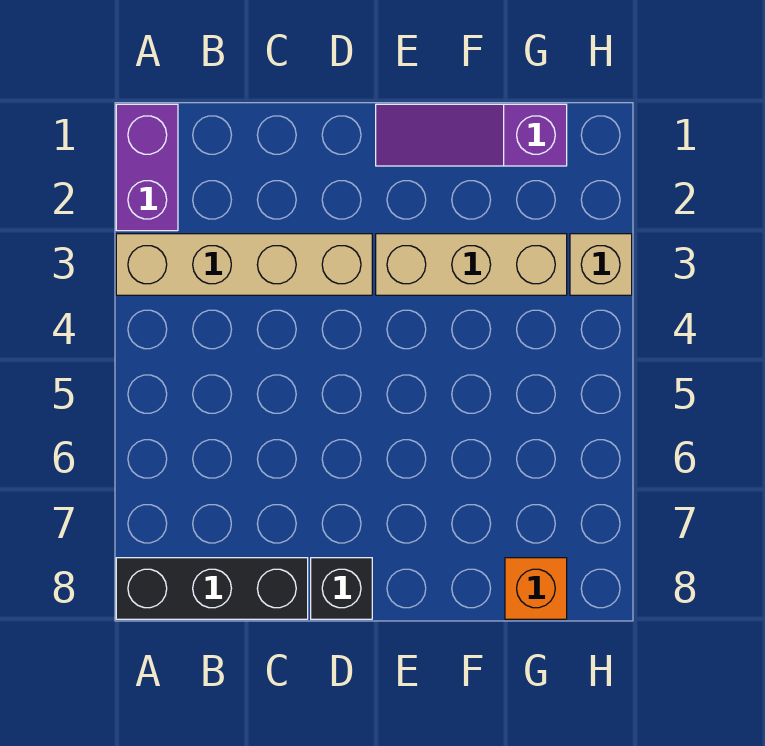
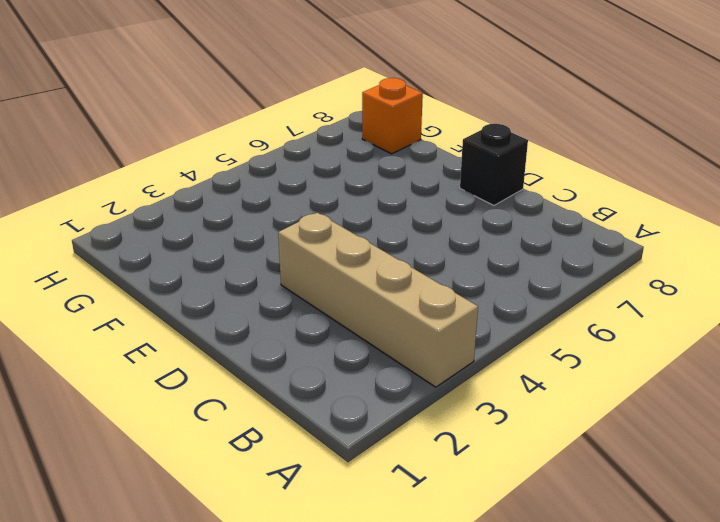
none -> purple brick A1:A2 level 1
none -> black brick A8:C8 level 1

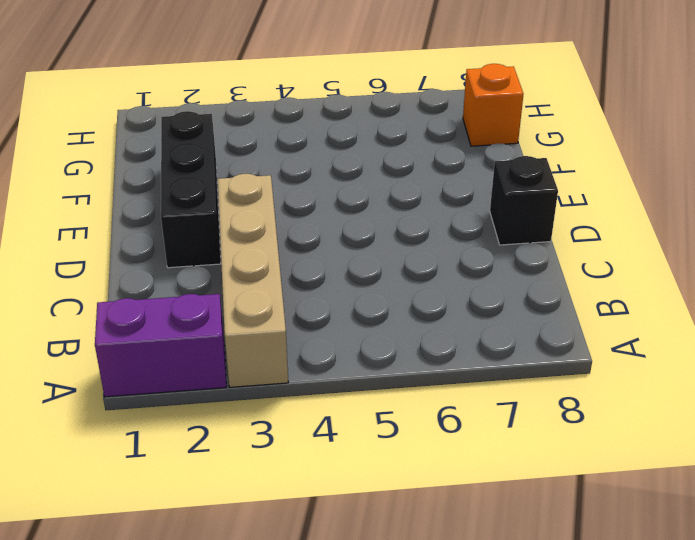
black brick D2:F2 level 1 -> black brick A8:C8 level 1
none -> purple slope E1:G1 level 1 top G
none -> tan brick E3:G3 level 1

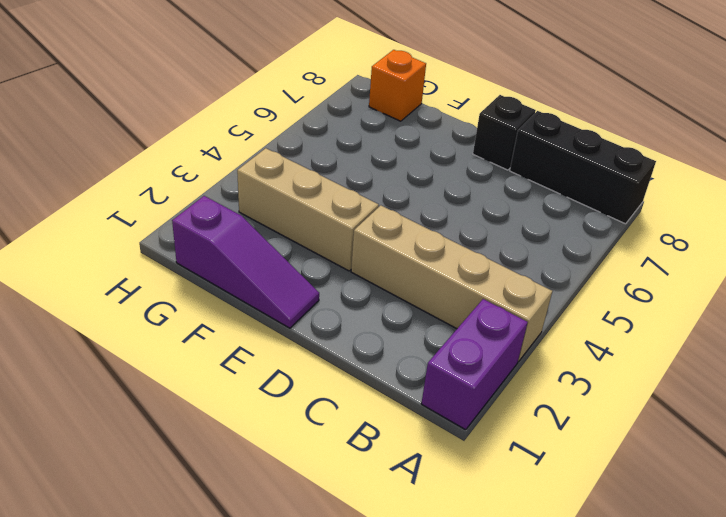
none -> tan brick H3 level 1

